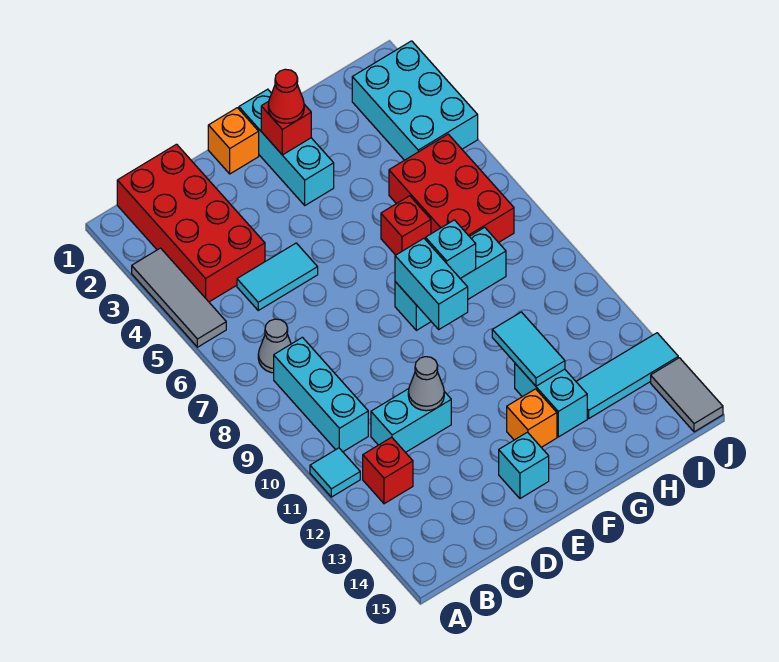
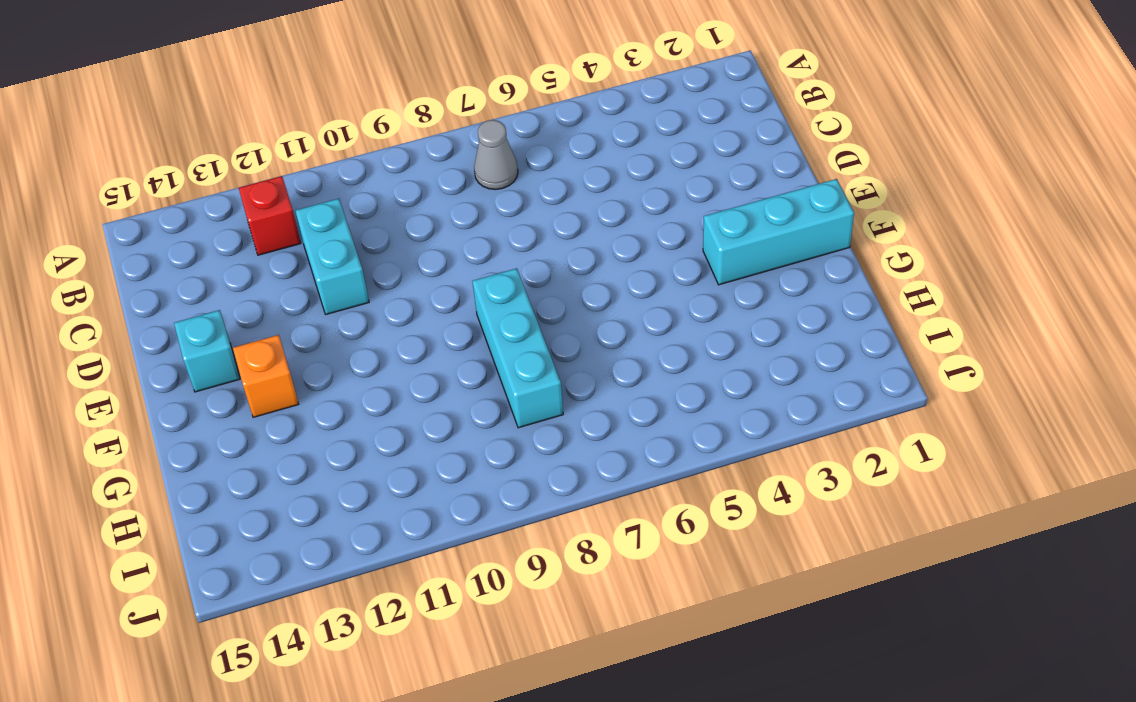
none -> grey tile A3:A5 level 1
none -> cyan tile A11 level 1
none -> red brick B1:C4 level 1

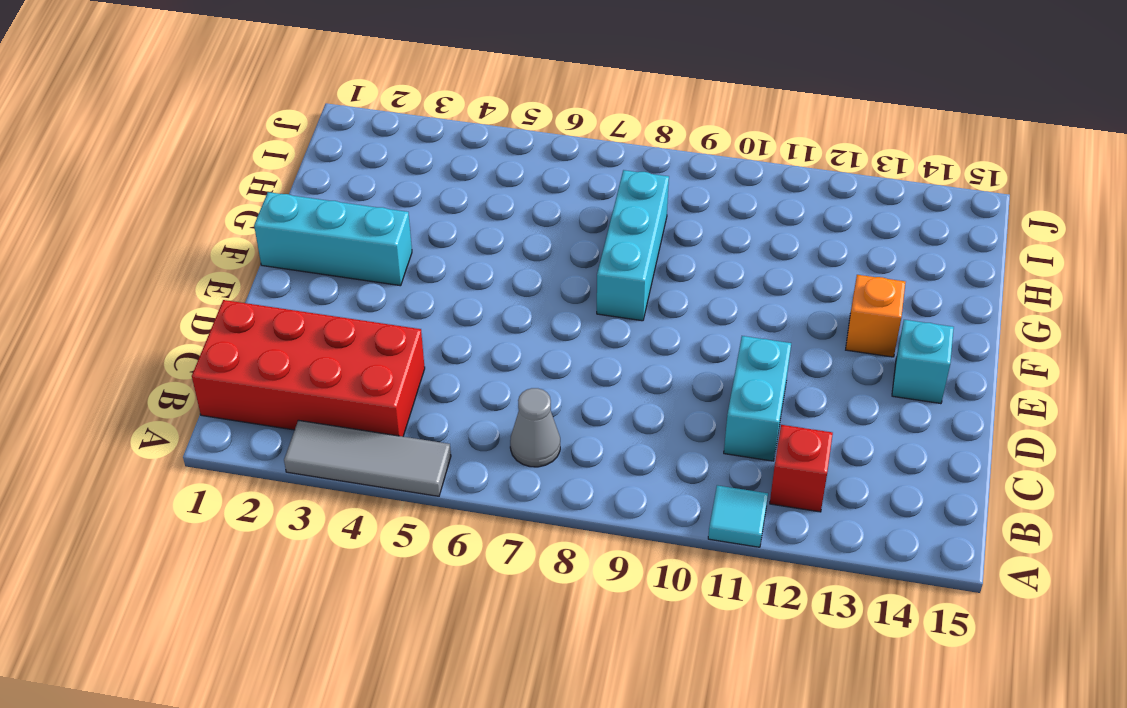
none -> cyan brick B8:B10 level 1
none -> cyan tile C5:D5 level 1
none -> orange brick E1 level 1

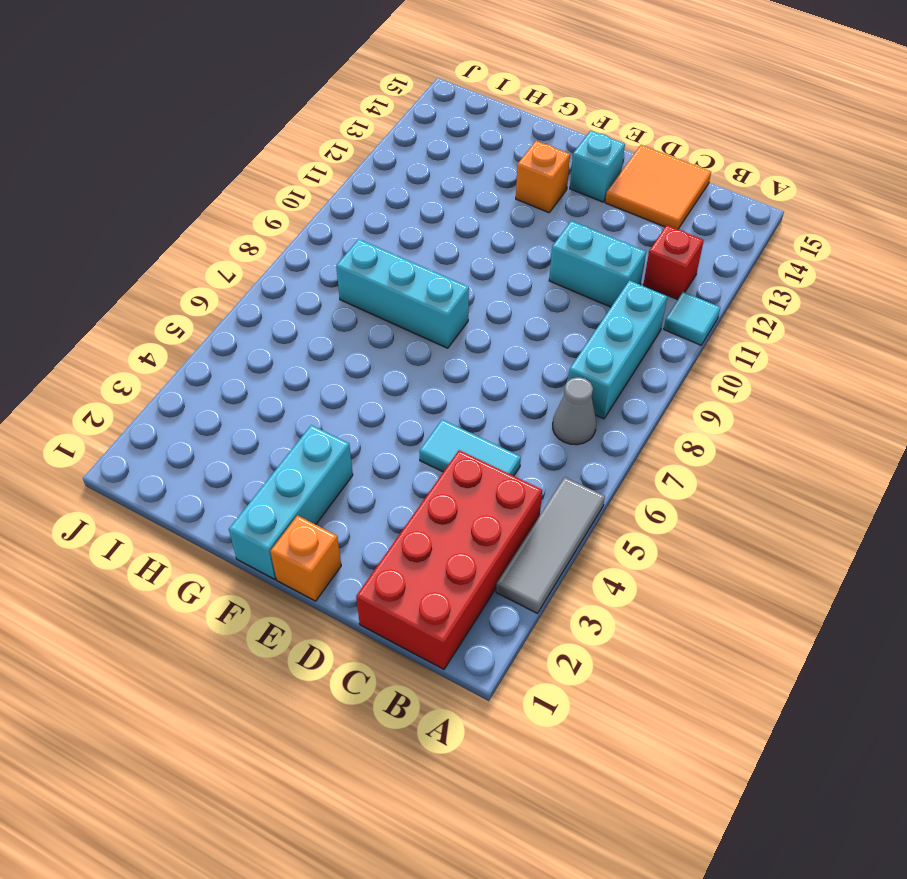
orange tile C14:D15 level 1 -> none
none -> red brick G6 level 1
none -> cyan brick G12:G13 level 1
none -> red brick H5:I7 level 1

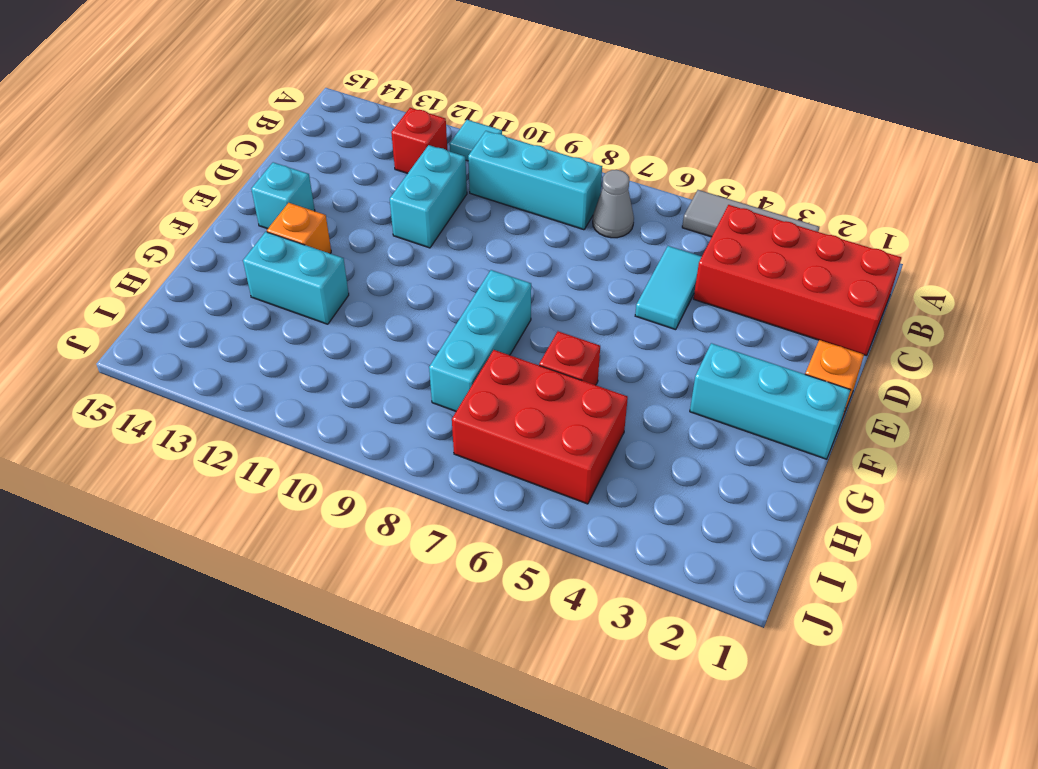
none -> cyan tile H13:J13 level 1
none -> cyan brick I2:J4 level 1
none -> grey tile J14:J15 level 1

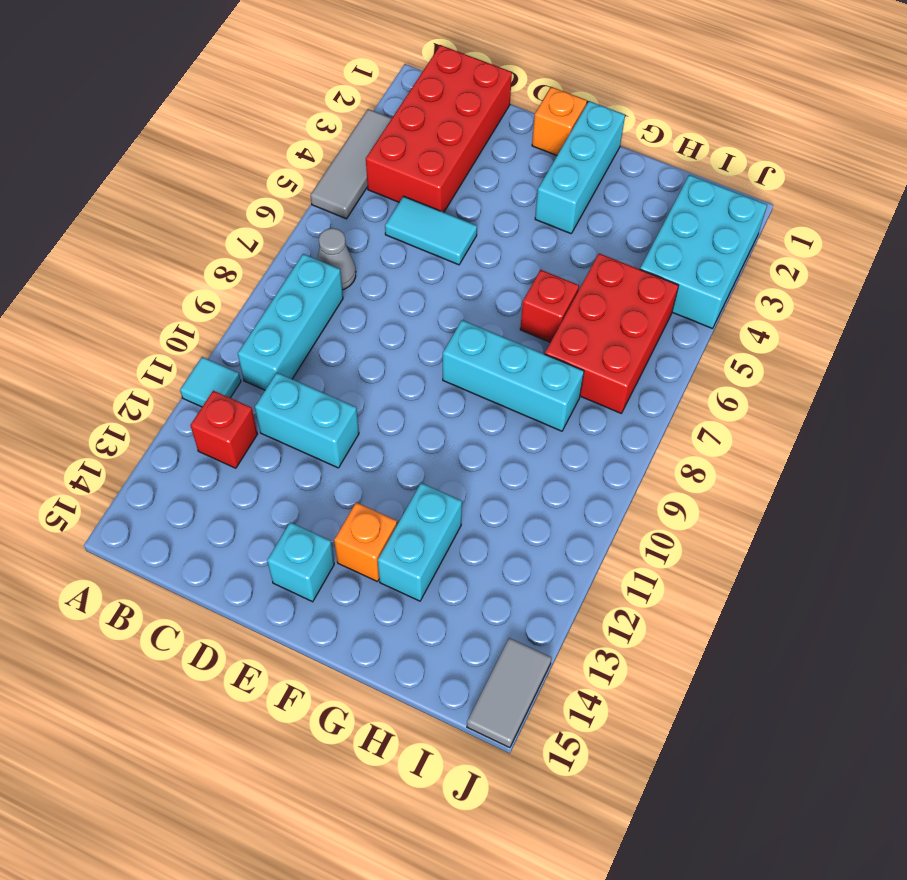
none -> cyan tile H13:J13 level 1
none -> grey cone D11 level 2
none -> red brick F2 level 2

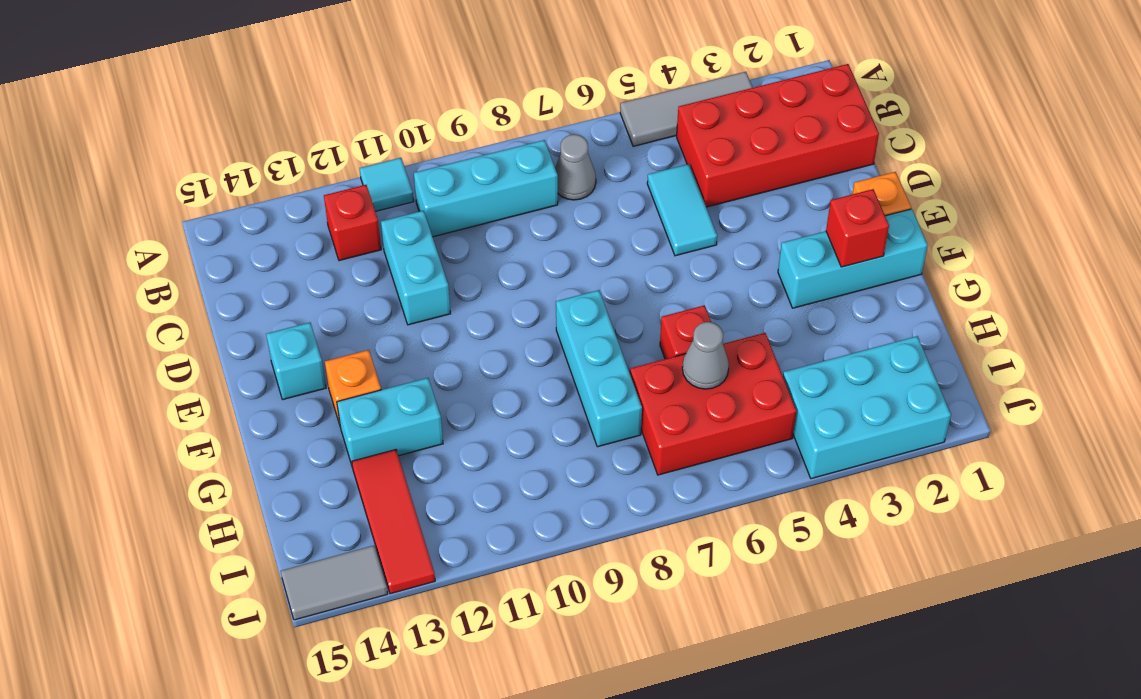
grey cone H6 level 2 -> grey cone D11 level 2
red tile H13:J13 level 1 -> cyan tile H13:J13 level 1
none -> cyan brick F8:F9 level 2
none -> cyan brick G8 level 2
none -> cyan tile G11:G12 level 2

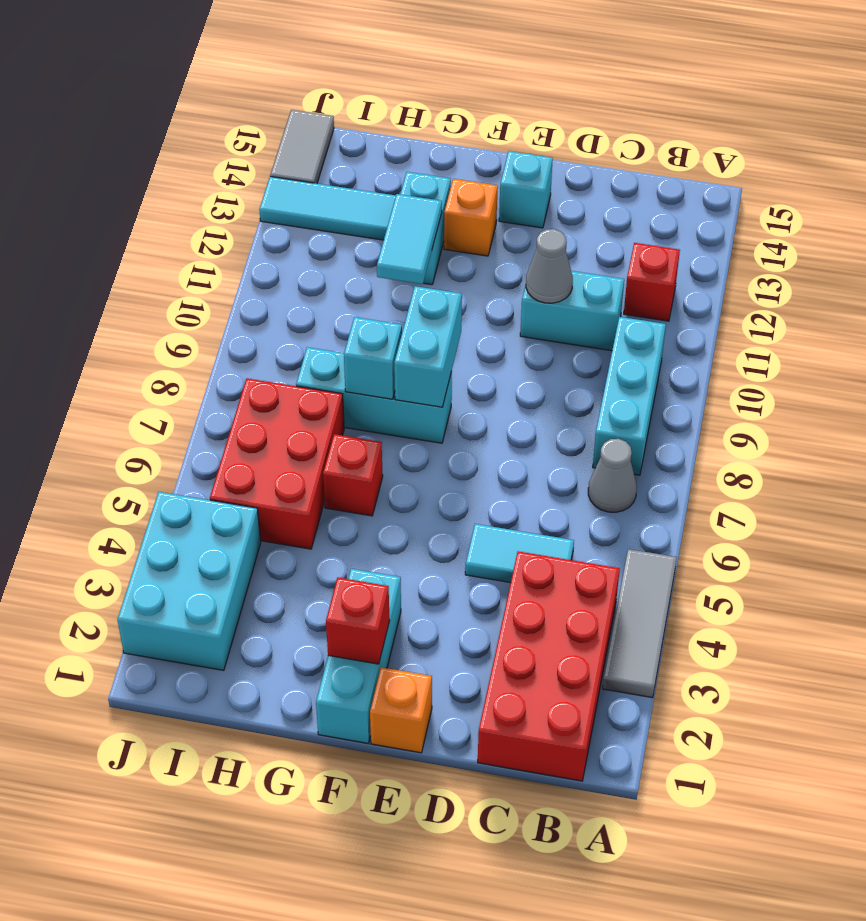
none -> cyan tile A11 level 1
none -> red cone F2 level 3

